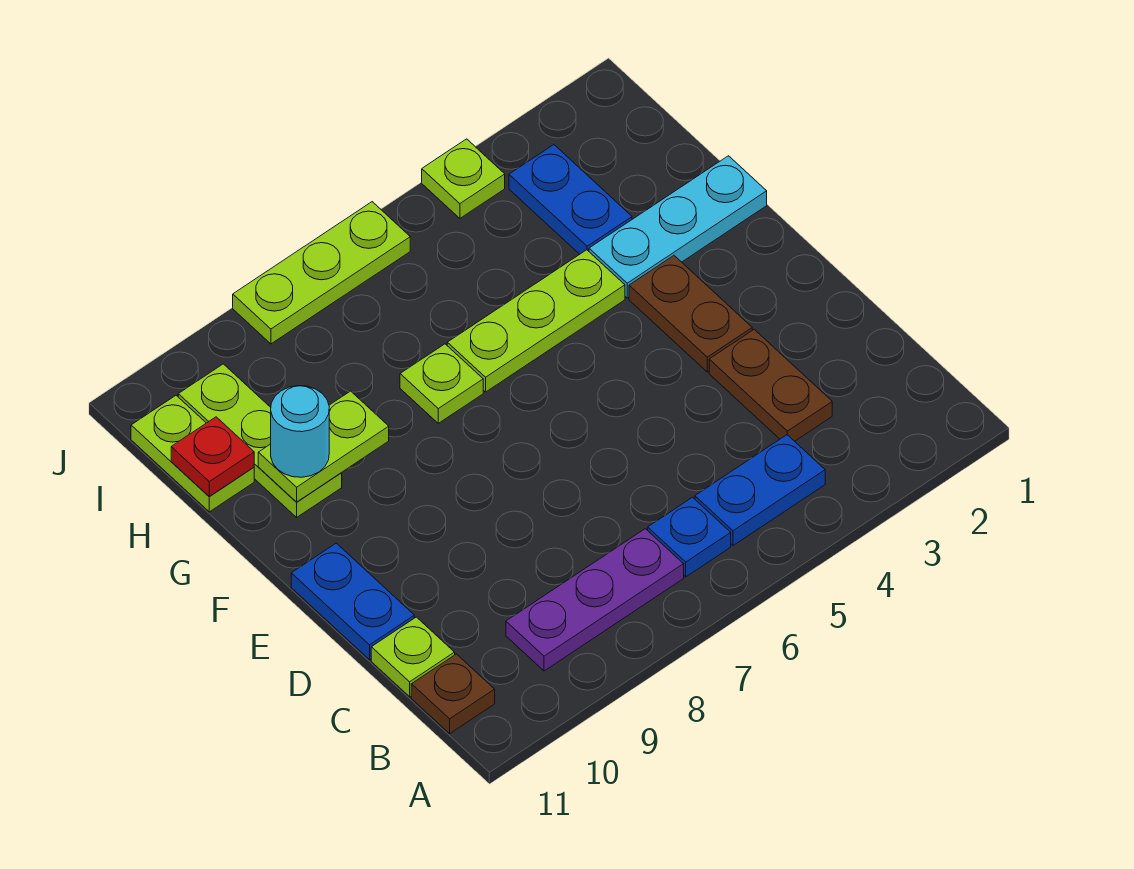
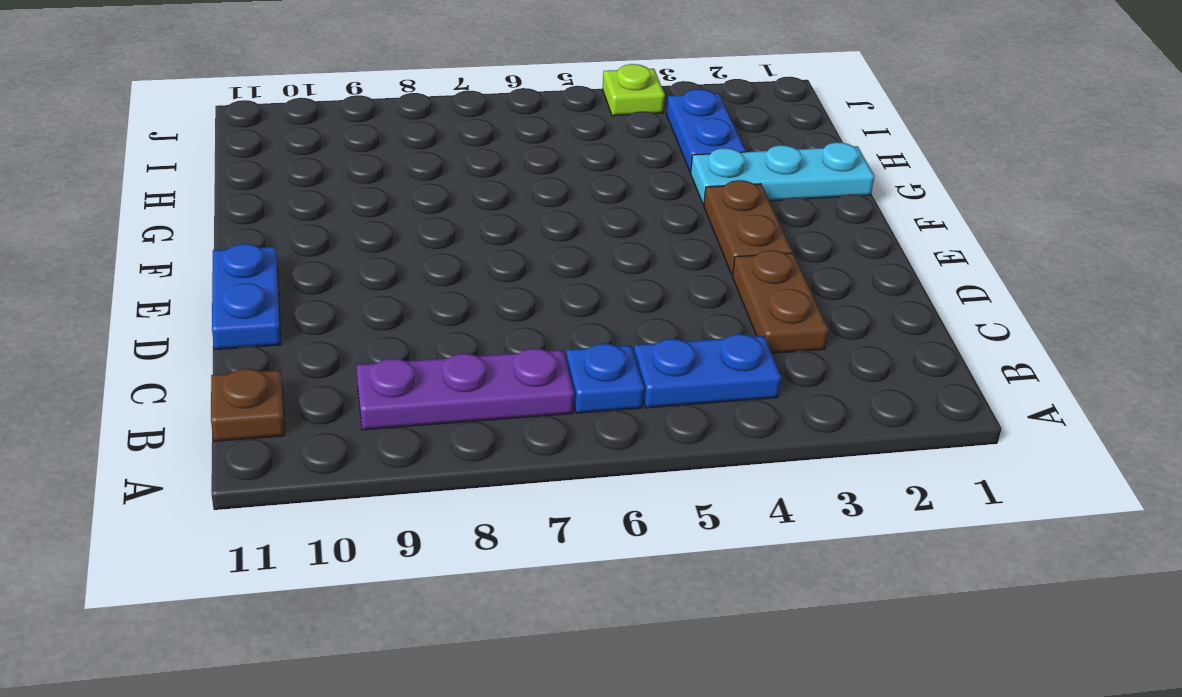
none -> lime plate C11 level 1
none -> lime plate G4:G6 level 1
none -> lime plate G7 level 1

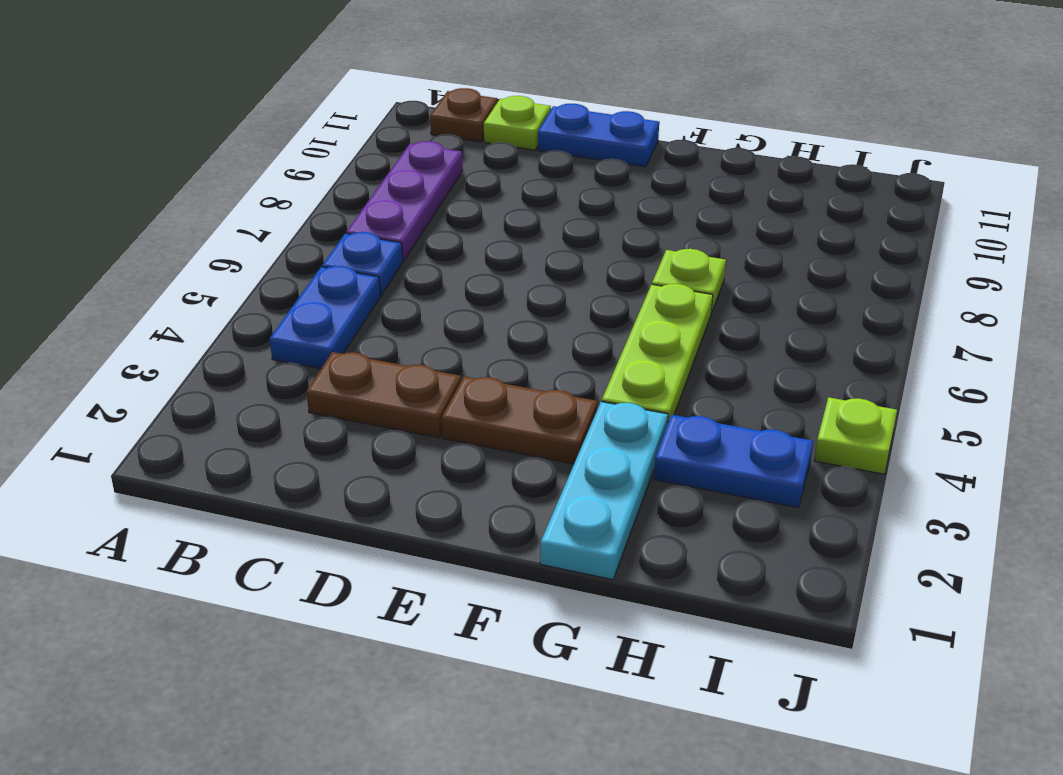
none -> lime plate G10:I10 level 1
none -> lime plate H11:I11 level 1
none -> lime plate J6:J8 level 1

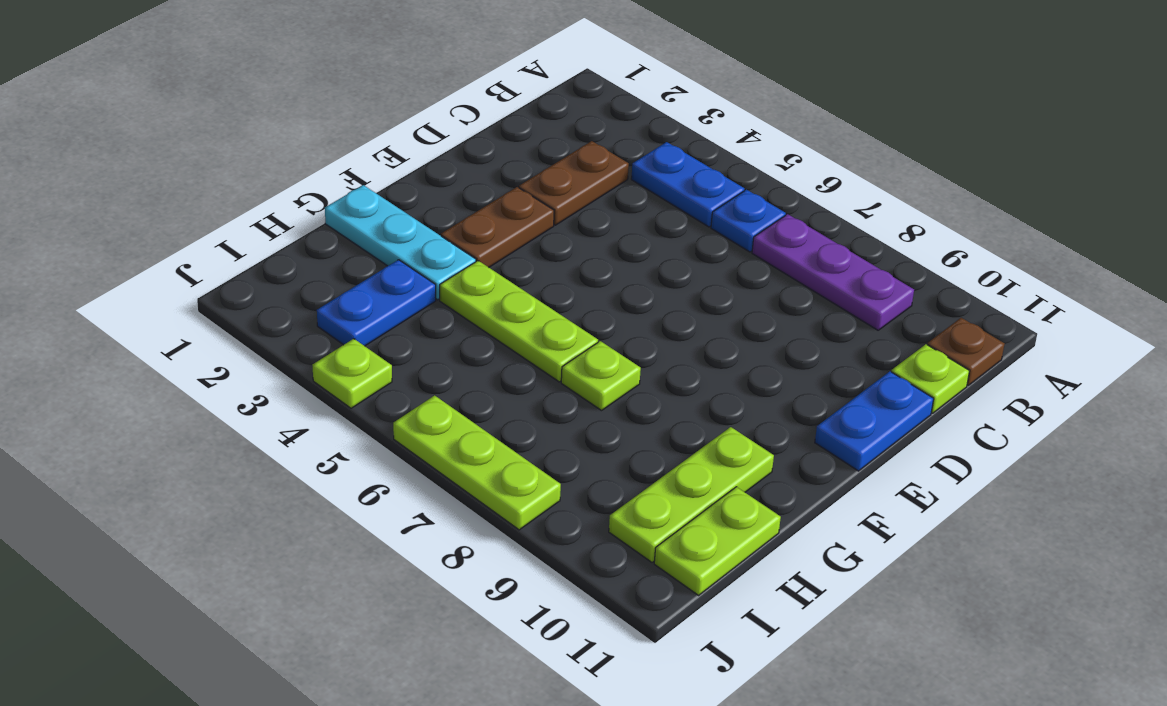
none -> lime plate G9:G10 level 2
none -> red plate H11 level 2
none -> cyan round brick G10 level 3

